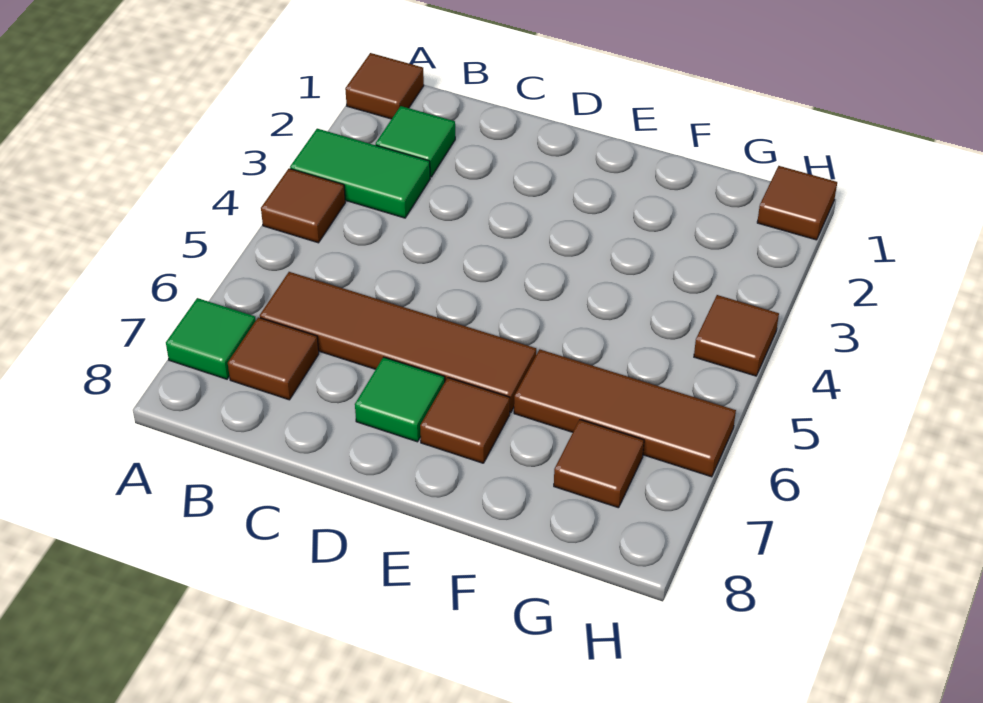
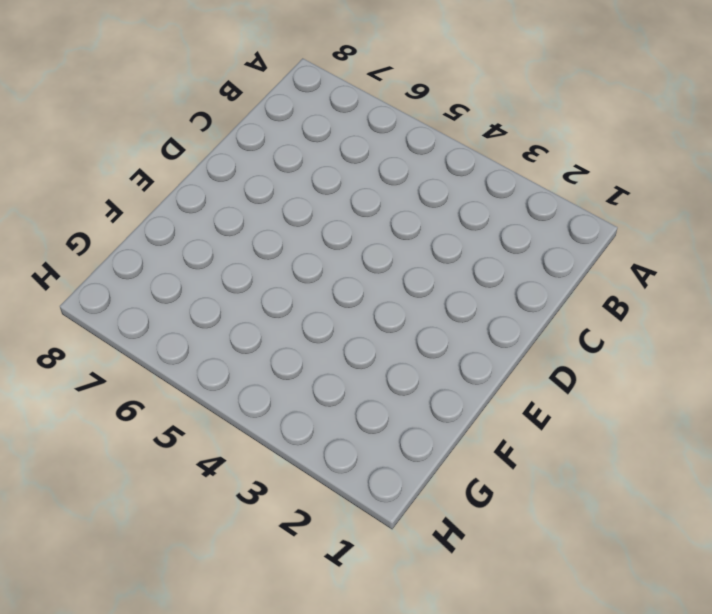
none -> brown tile A1 level 1
none -> green tile A3:B3 level 1
none -> brown tile A4 level 1

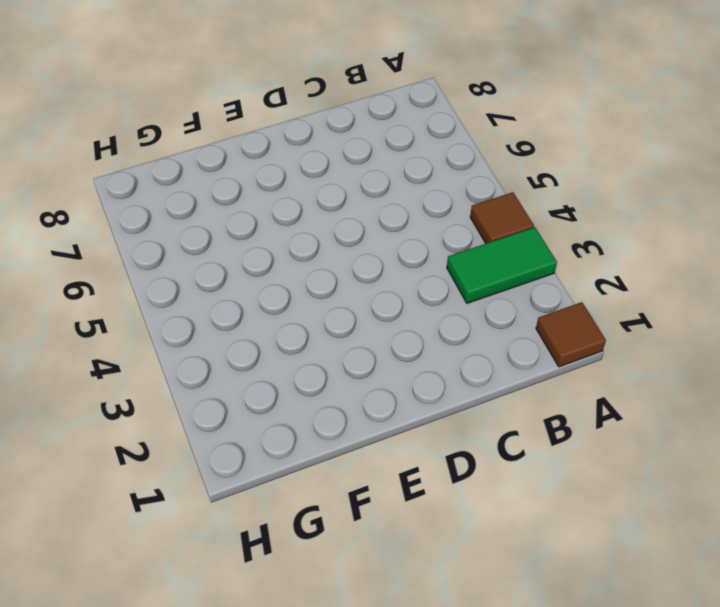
none -> green tile A7 level 1
none -> green tile B2 level 1
none -> brown tile B6:E6 level 1

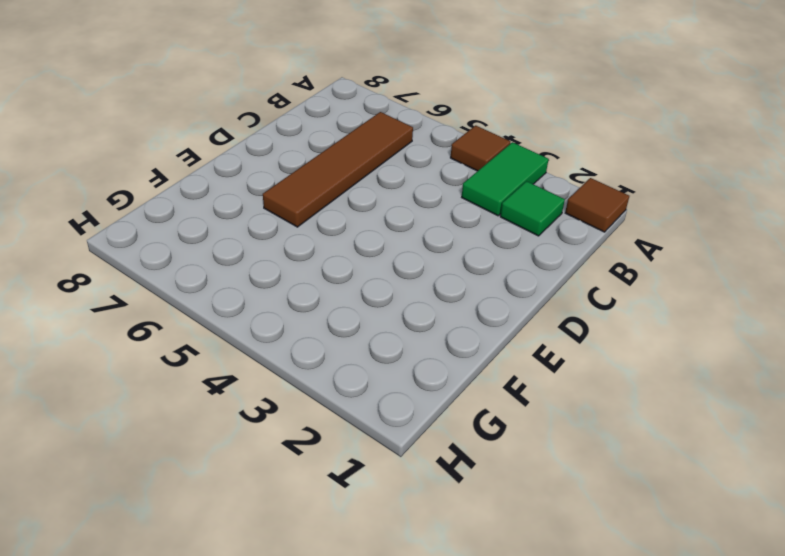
none -> green tile A7 level 1
none -> brown tile B7 level 1
none -> green tile D7 level 1

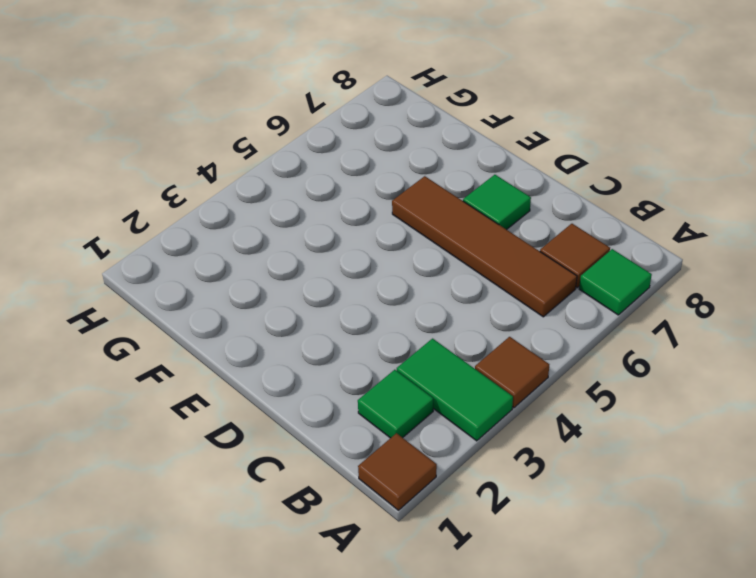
none -> brown tile E7 level 1
none -> brown tile F6:H6 level 1
none -> brown tile G7 level 1

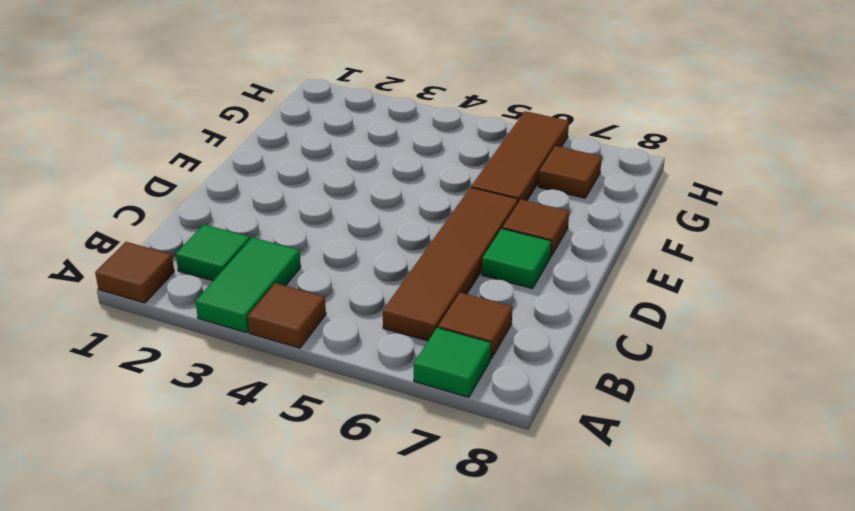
none -> brown tile H1 level 1
none -> brown tile H4 level 1

